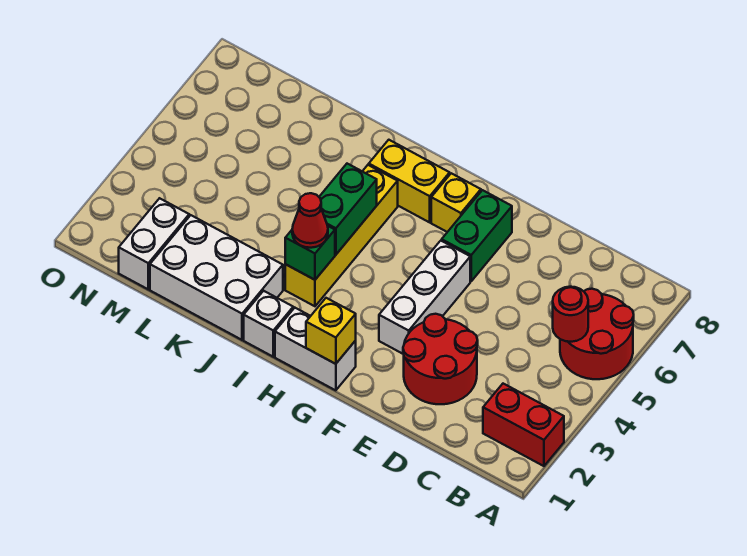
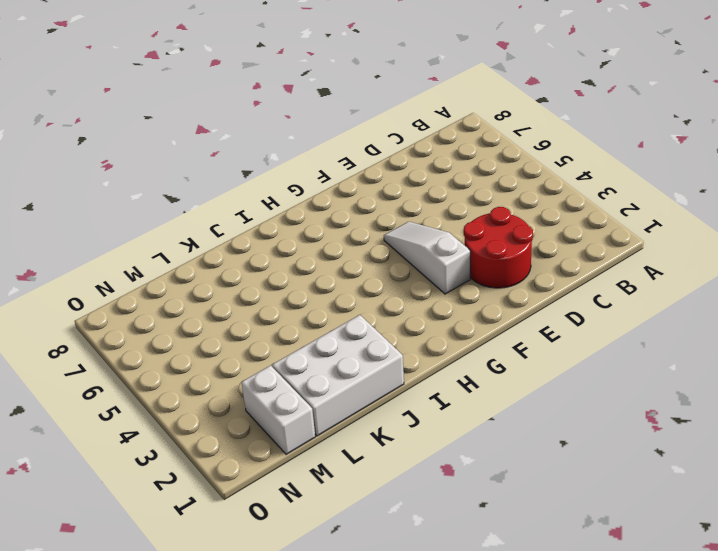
white slope F3:F5 level 1 top 3 -> white brick F3:F5 level 1
none -> red brick A2:B2 level 1
none -> red round brick A5:B6 level 1
none -> green brick F6:F7 level 1

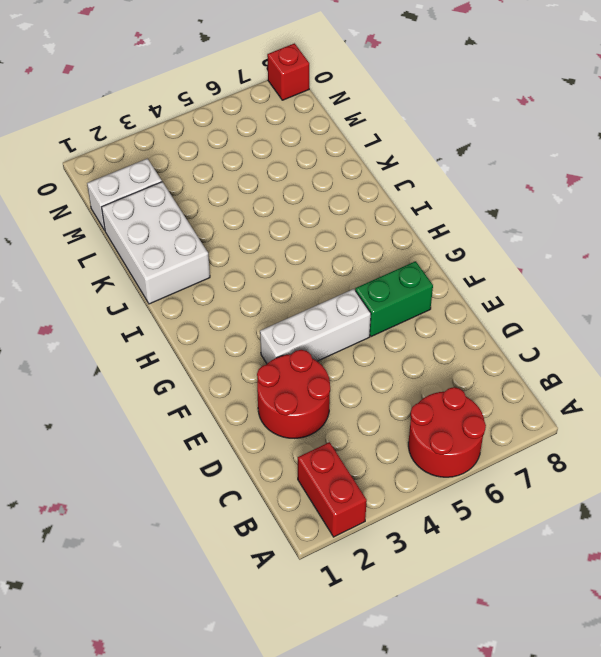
red brick O8 level 1 -> none
none -> white brick G1:H1 level 1
none -> yellow brick G7 level 1
none -> yellow brick H7:I7 level 1

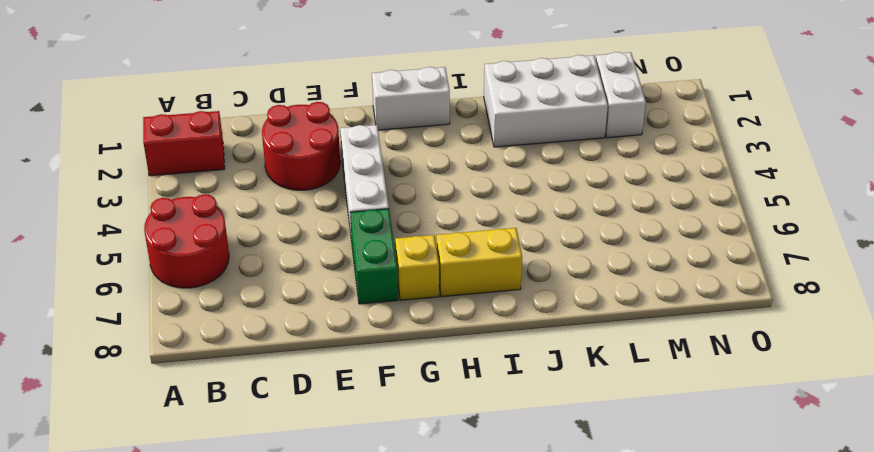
none -> white brick I1 level 1
none -> yellow brick I3:I6 level 1
none -> red round brick B5 level 2

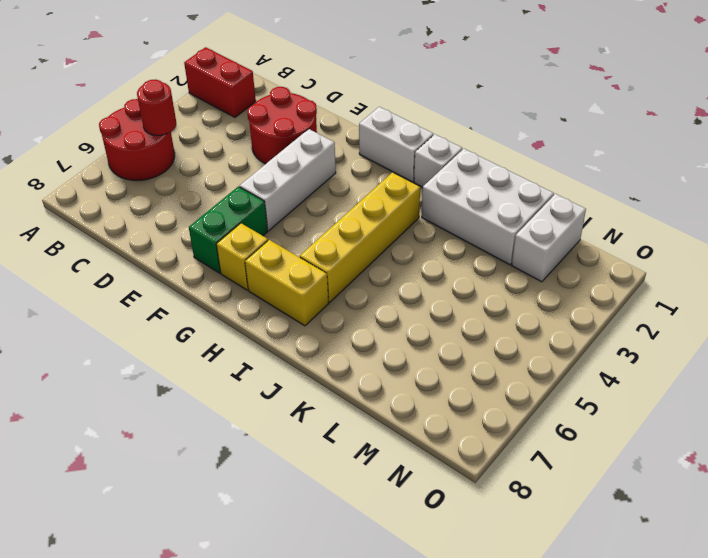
none -> yellow brick G1 level 2
none -> green brick I3 level 2
none -> green brick I4:I5 level 2

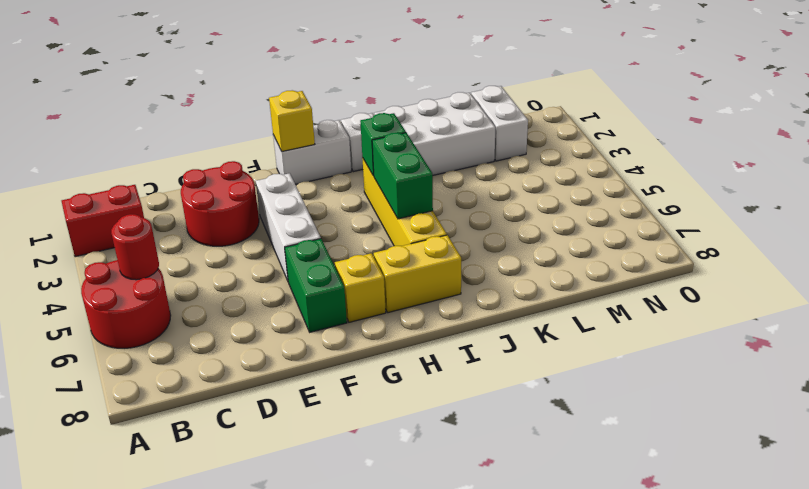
none -> red cone I3 level 3

